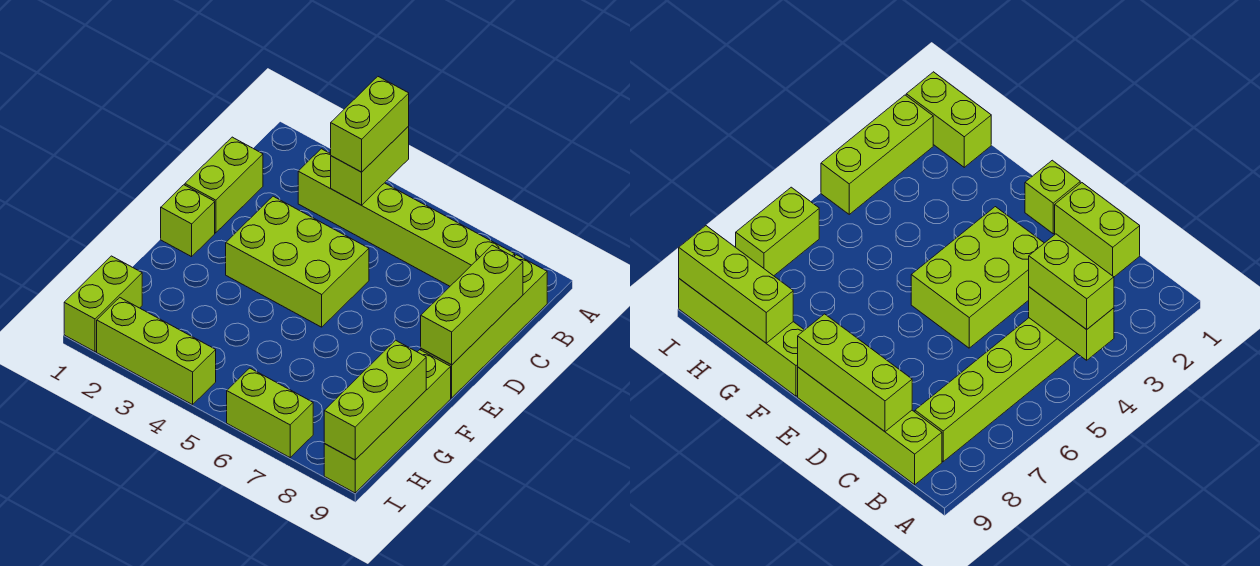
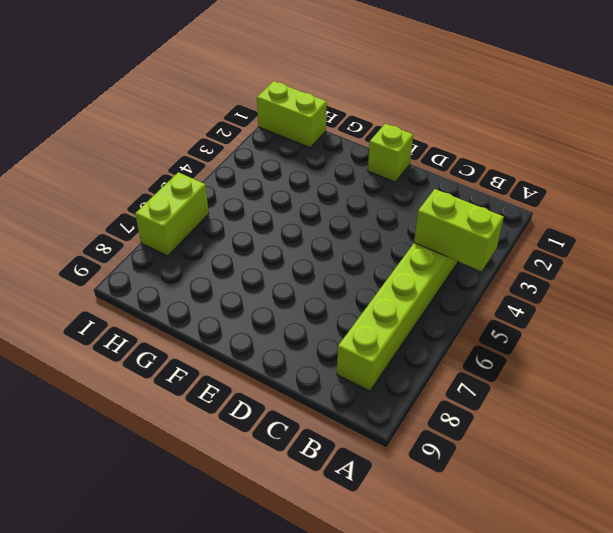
none -> lime brick B9:E9 level 1
none -> lime brick C1:D1 level 1
none -> lime brick D3:E5 level 1

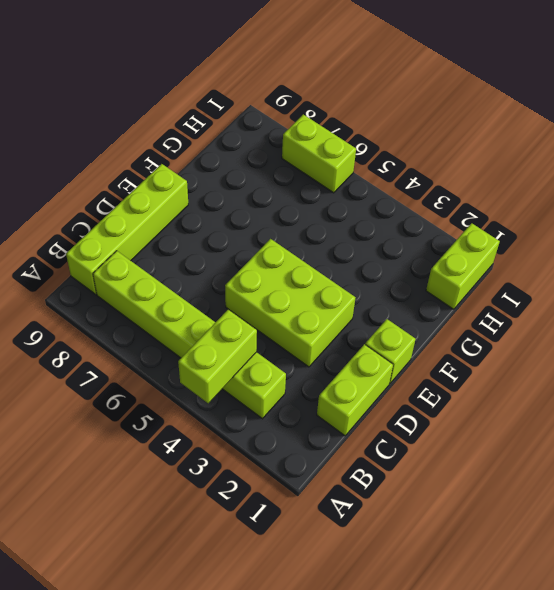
none -> lime brick F9:I9 level 1
none -> lime brick I2:I4 level 1
none -> lime brick C9:E9 level 2

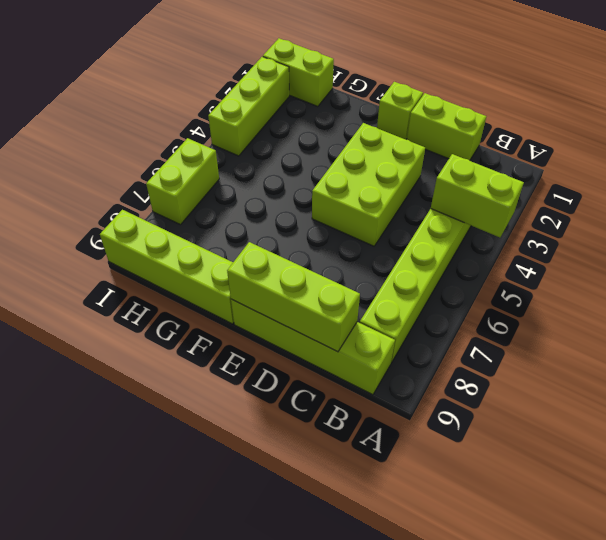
none -> lime brick G9:I9 level 2
none -> lime brick A4:B4 level 3

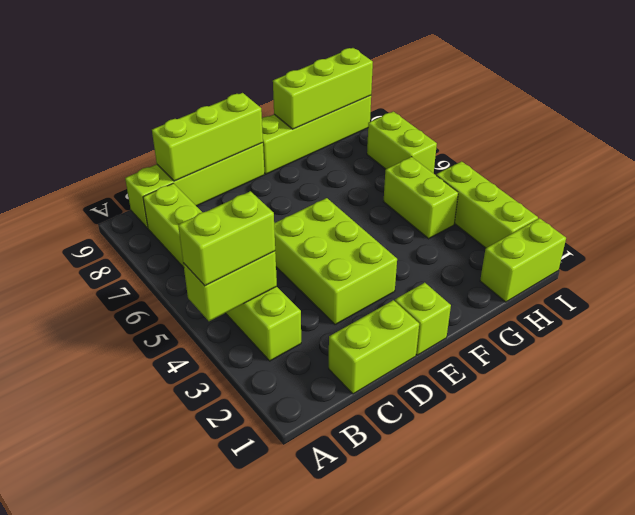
lime brick H4:H5 level 1 -> none

